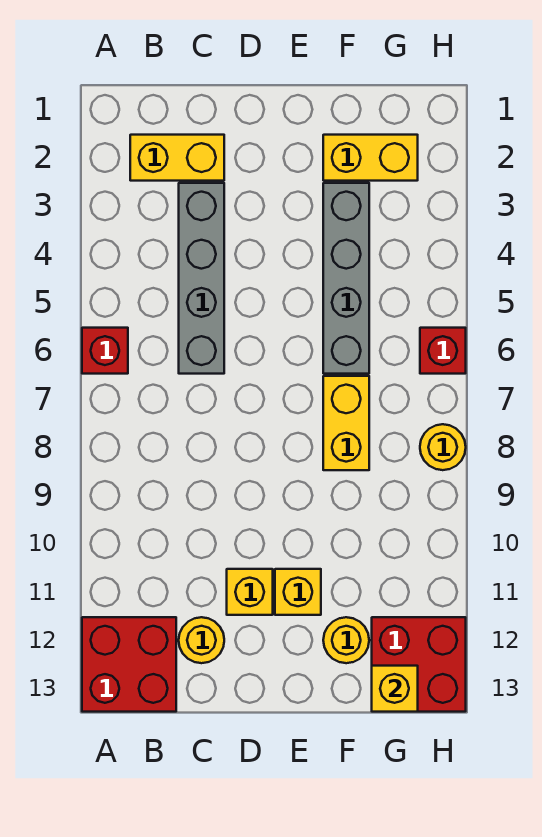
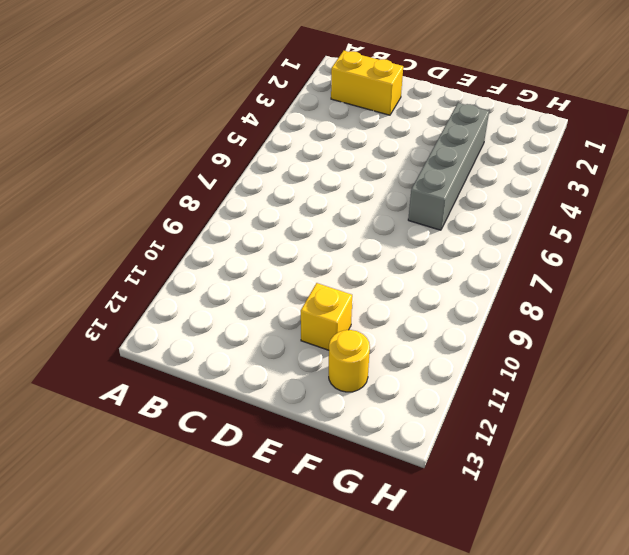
none -> red brick A6 level 1
none -> red brick A12:B13 level 1
none -> grey brick C3:C6 level 1

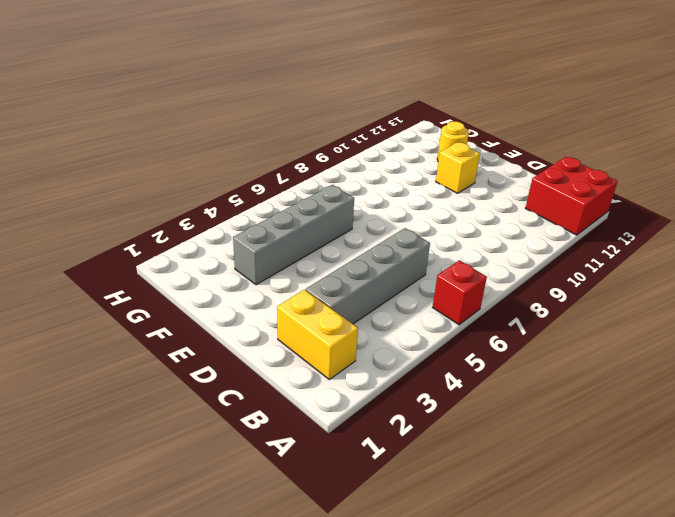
none -> yellow round brick C12 level 1
none -> yellow brick D11 level 1
none -> yellow brick F2:G2 level 1

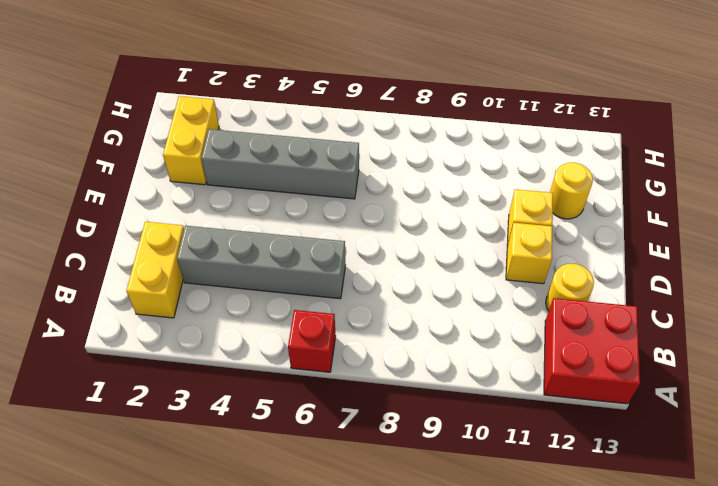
none -> yellow brick F7:F8 level 1
none -> red brick G12:H13 level 1
none -> red brick H6 level 1

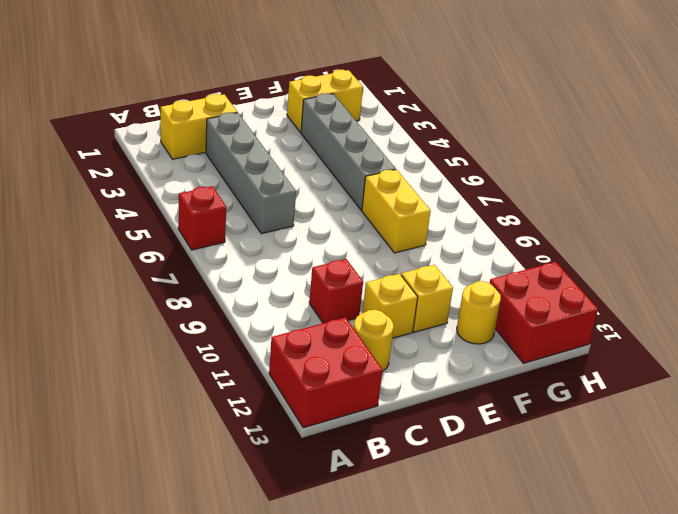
red brick C10 level 1 -> red brick H6 level 1
none -> yellow round brick H8 level 1
none -> yellow brick G13 level 2

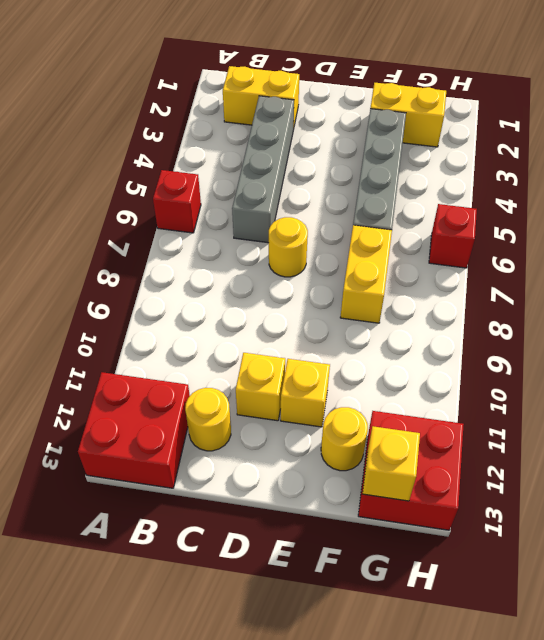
yellow round brick D7 level 1 -> yellow round brick H8 level 1

